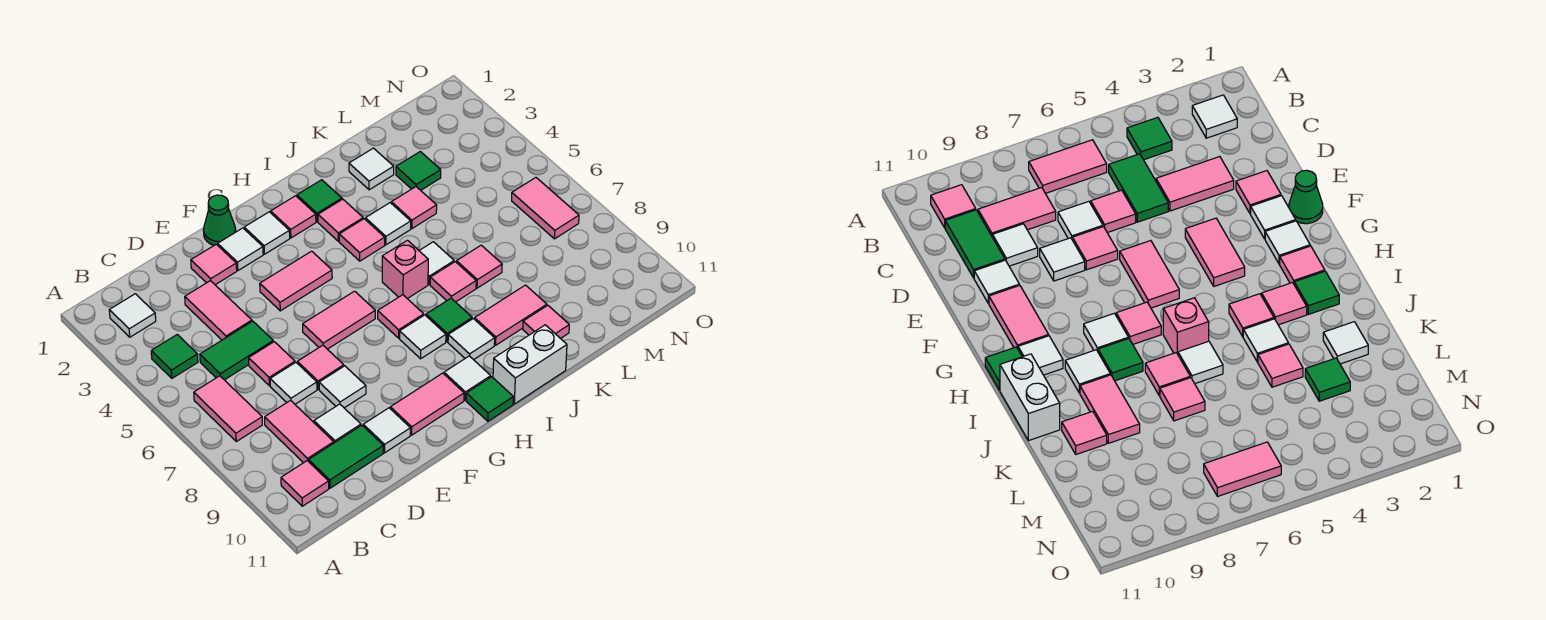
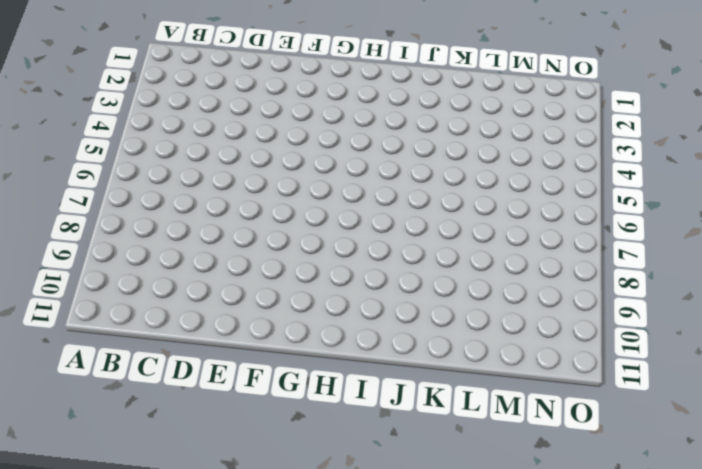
none -> white tile B2 level 1
none -> green tile B4 level 1
none -> pink tile B6:B7 level 1
none -> pink tile B10 level 1

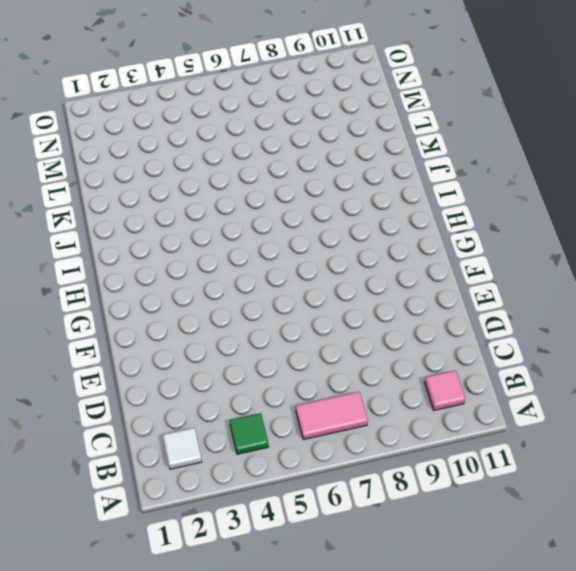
none -> green tile C5:D5 level 1
none -> pink tile C8:C9 level 1
none -> green tile C10:D10 level 1
none -> pink tile D3:D4 level 1

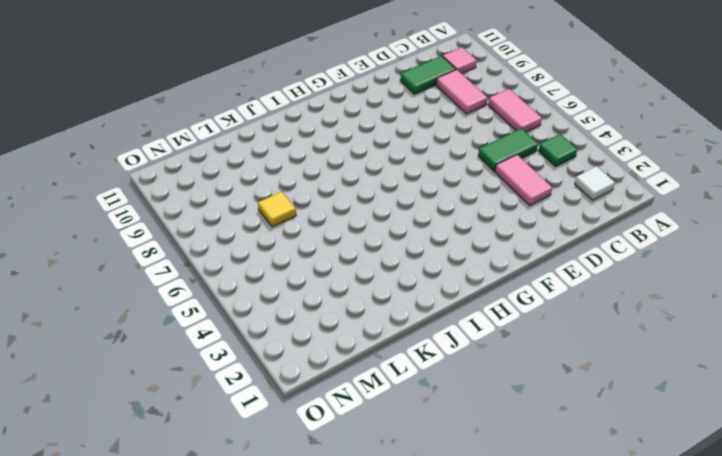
yellow tile L7 level 1 -> none
none -> pink tile D6 level 1
none -> white tile D7 level 1
none -> white tile D9 level 1
none -> pink tile E2 level 1

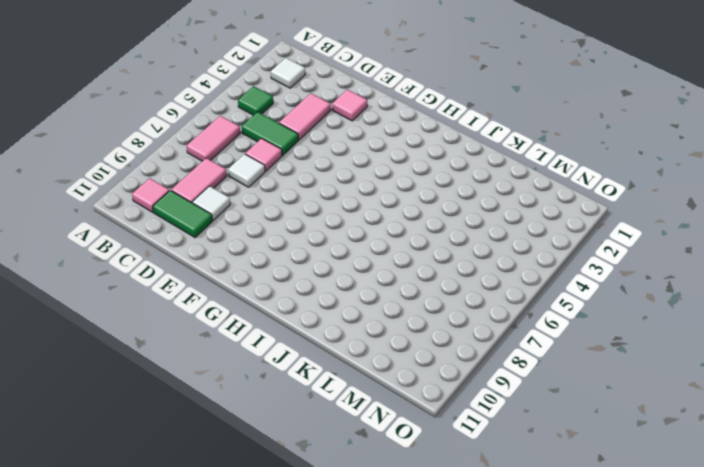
none -> pink tile E7 level 1
none -> white tile E8 level 1
none -> white tile E10 level 1
none -> green cone F1 level 1

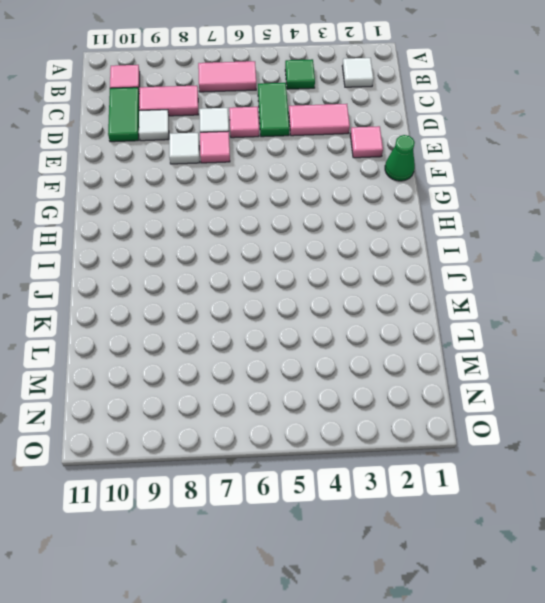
none -> white tile E10 level 1
none -> white tile F2 level 1
none -> pink tile F4:G4 level 1
none -> pink tile F6:G6 level 1

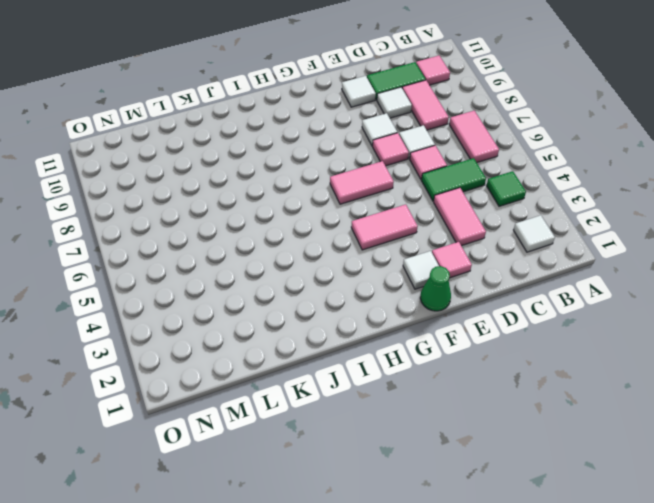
none -> pink tile F10:G10 level 1
none -> white tile G2 level 1
none -> pink tile H2 level 1
none -> pink tile H7 level 1

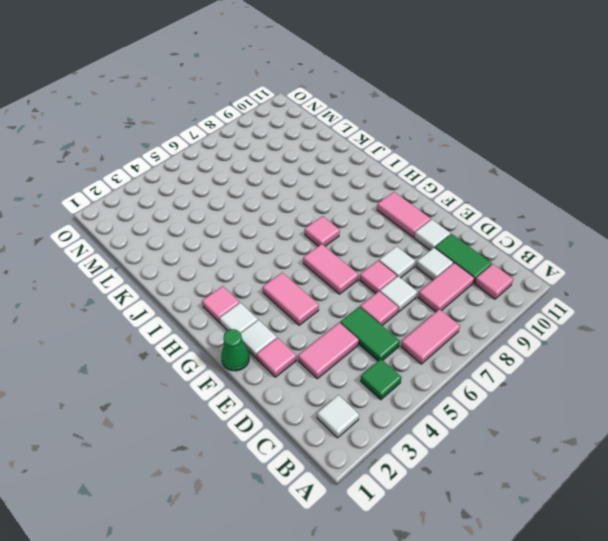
none -> white tile H8 level 1
none -> white tile H10 level 1
none -> green tile H11 level 1
none -> green tile I2 level 1

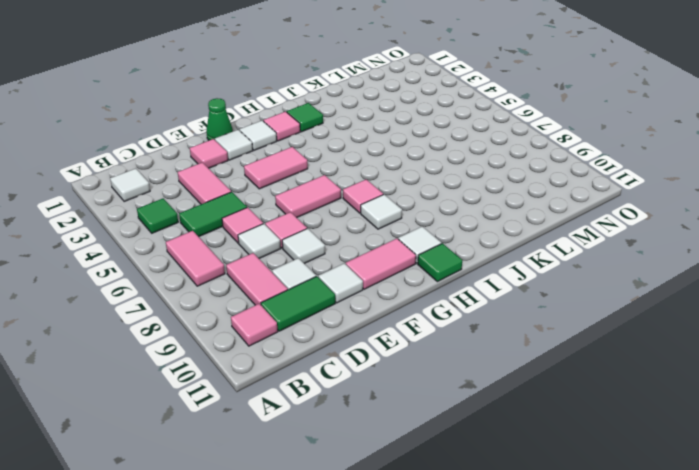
none -> pink tile I3 level 1
none -> pink tile I4 level 1
none -> pink brick I6 level 1
none -> green tile I8 level 1

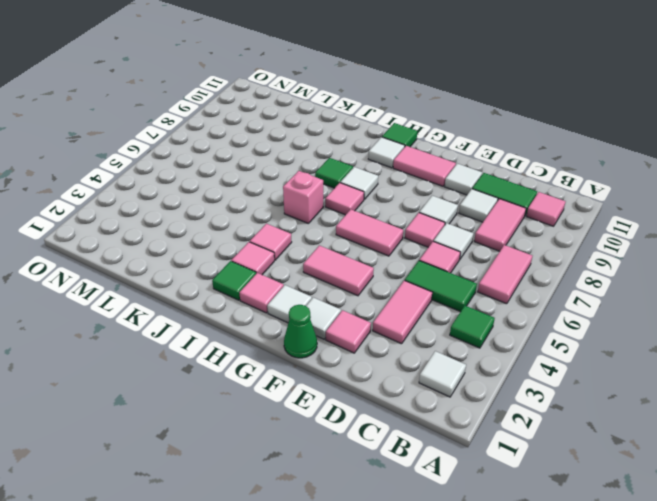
none -> white tile I9 level 1
none -> white brick I11:J11 level 1
none -> white tile J4 level 1
none -> white tile J6 level 1

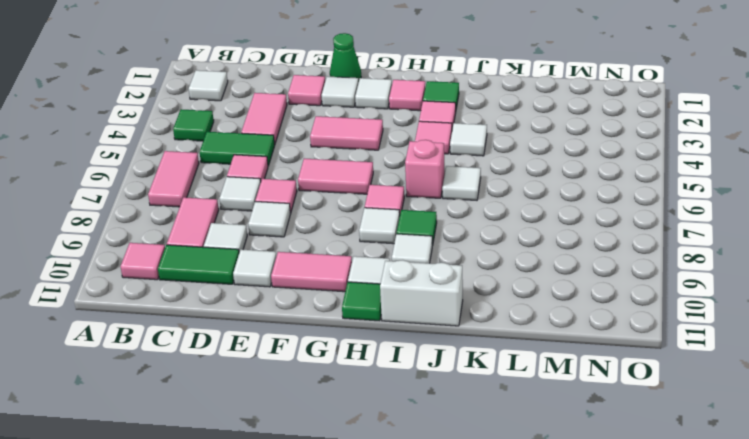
none -> pink tile J7 level 1
none -> pink tile J9:K9 level 1
none -> white tile K2 level 1
none -> pink tile K4 level 1

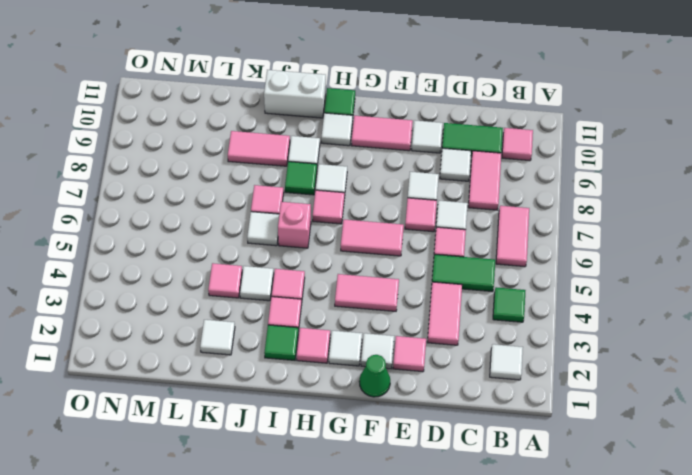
none -> pink tile K7 level 1
none -> pink tile K10 level 1
none -> green tile L3 level 1
none -> pink tile N6:N7 level 1

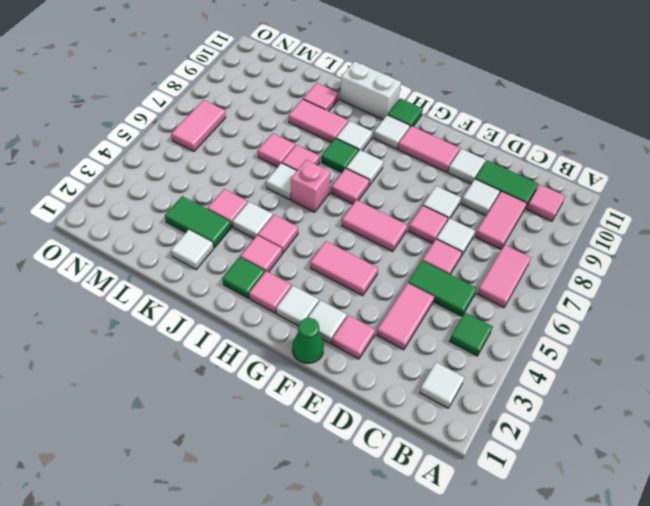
green tile K3:L3 level 1 -> green tile L3 level 1

